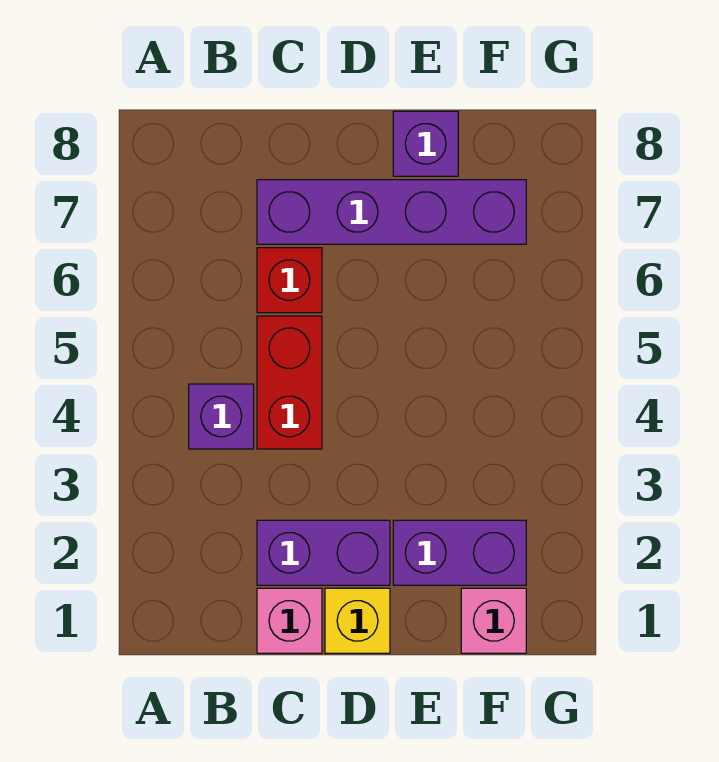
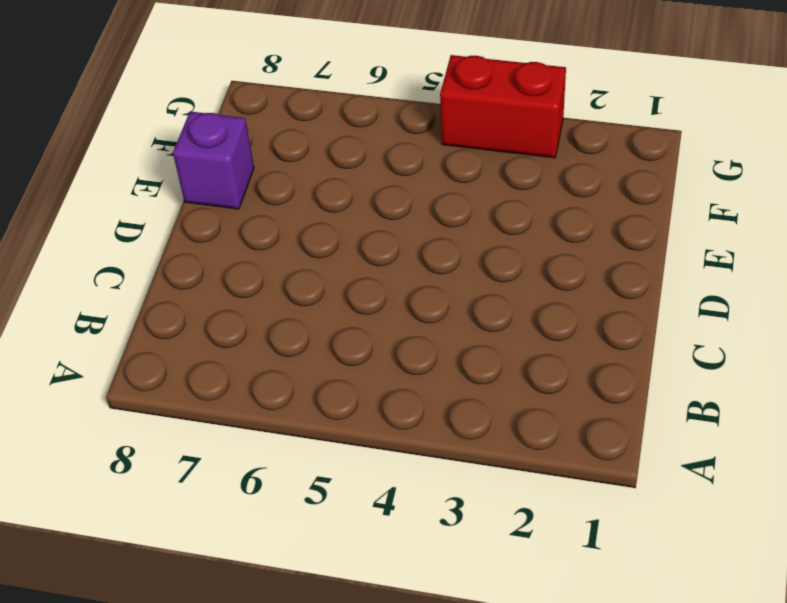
red brick G3:G4 level 1 -> red brick C4:C5 level 1
none -> purple brick B4 level 1
none -> pink brick C1 level 1

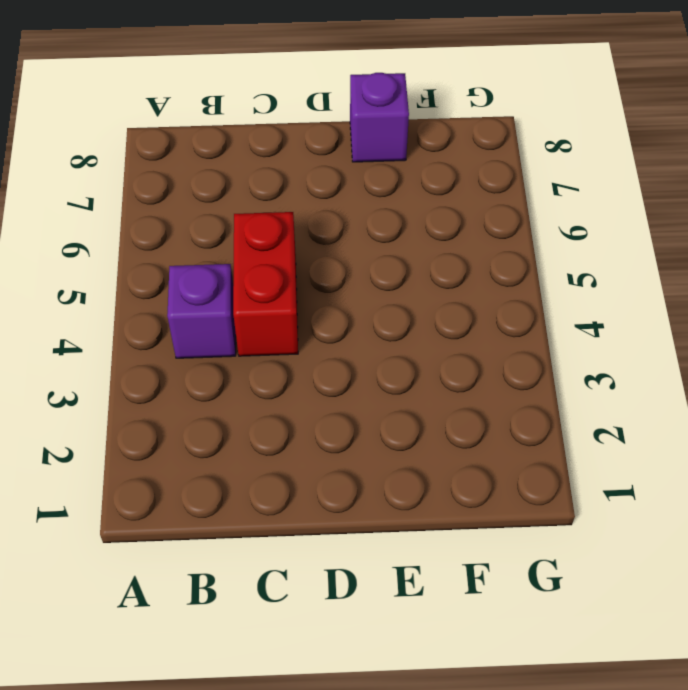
none -> pink brick C1 level 1
none -> purple brick C2:D2 level 1

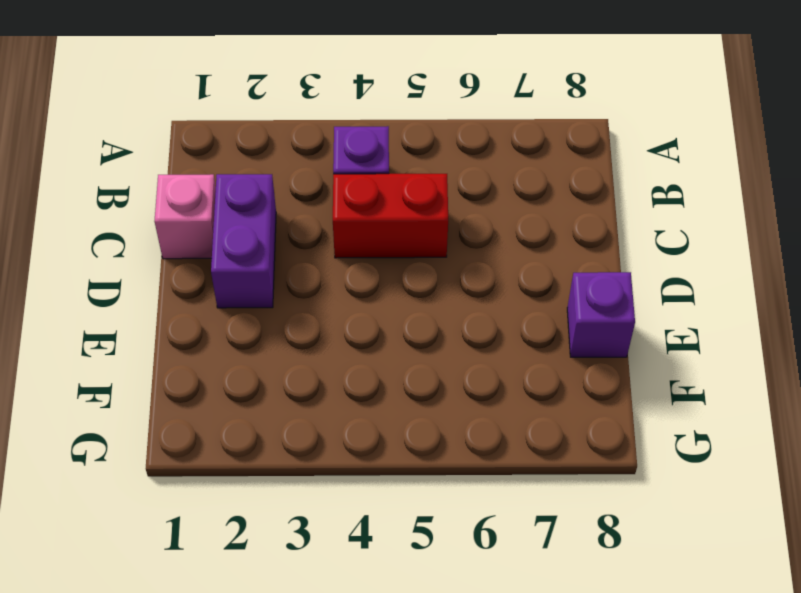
none -> red brick C6 level 1
none -> purple brick C7:F7 level 1

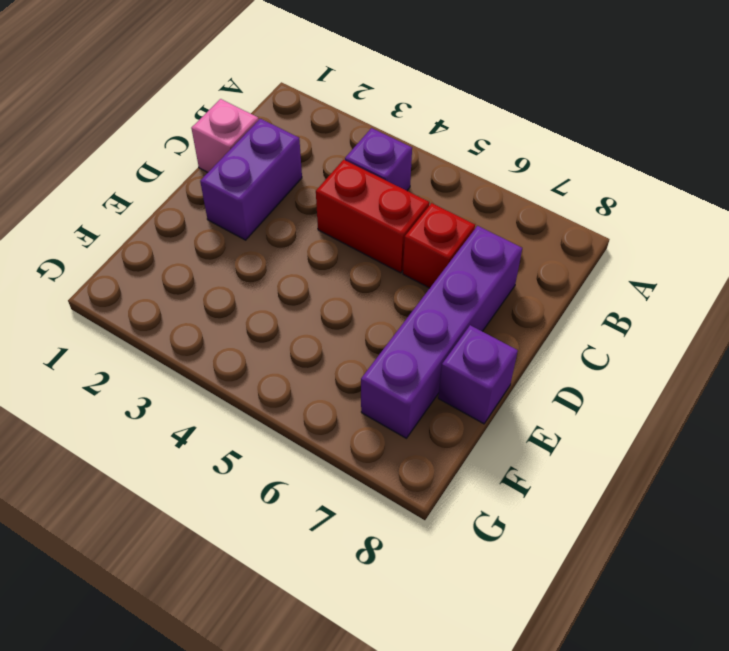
none -> yellow brick D1 level 1
none -> purple brick E2:F2 level 1

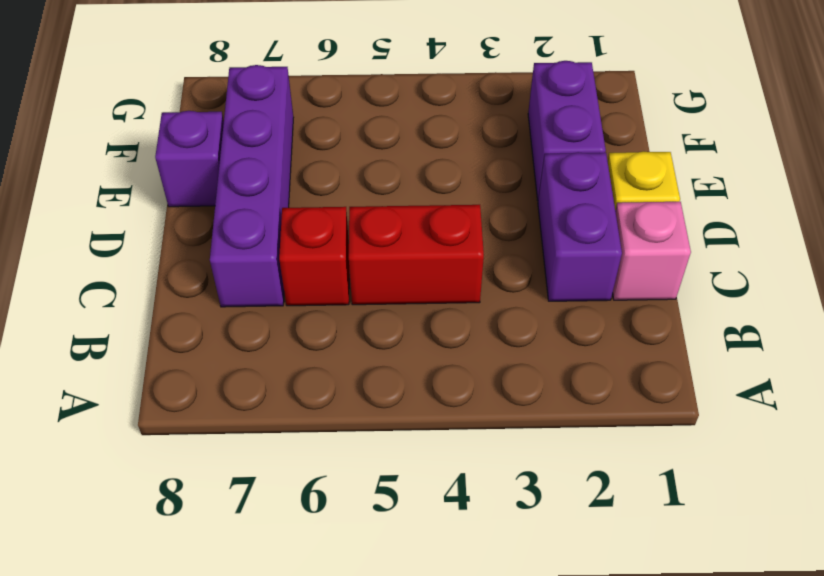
none -> purple brick B4 level 1
none -> pink brick F1 level 1

